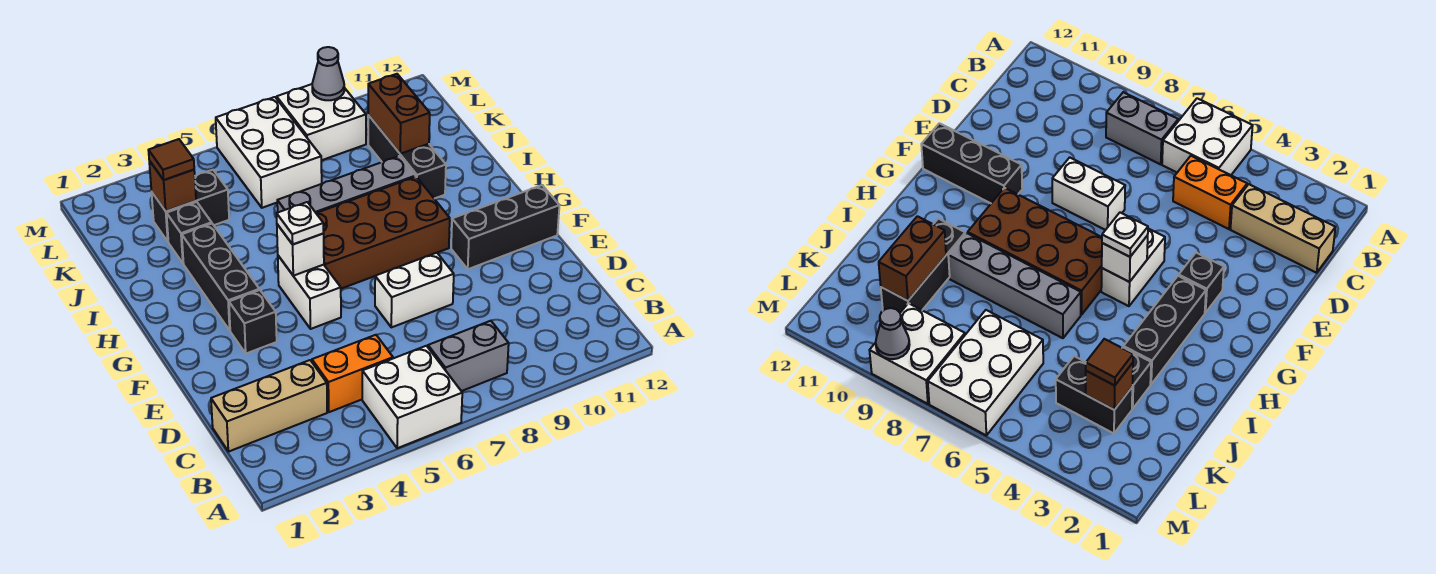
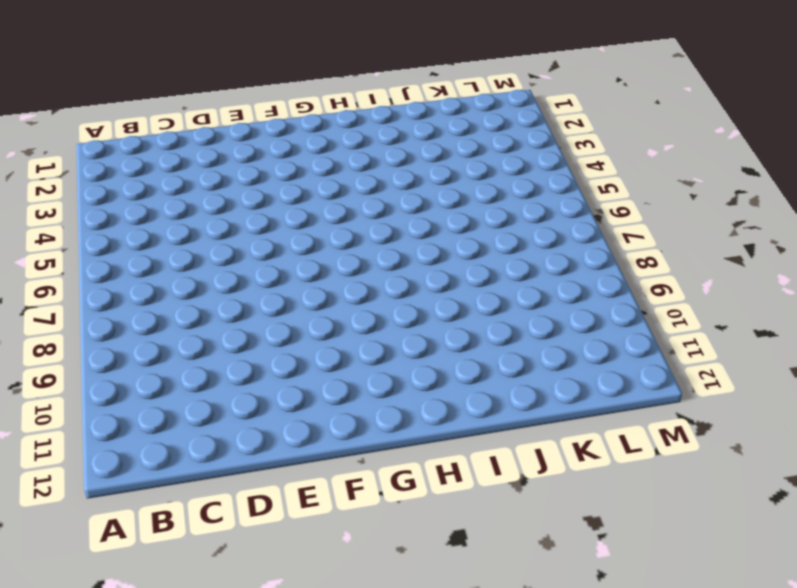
none -> white brick A5:B6 level 1
none -> grey brick B7:B8 level 1
none -> tan brick C1:C3 level 1

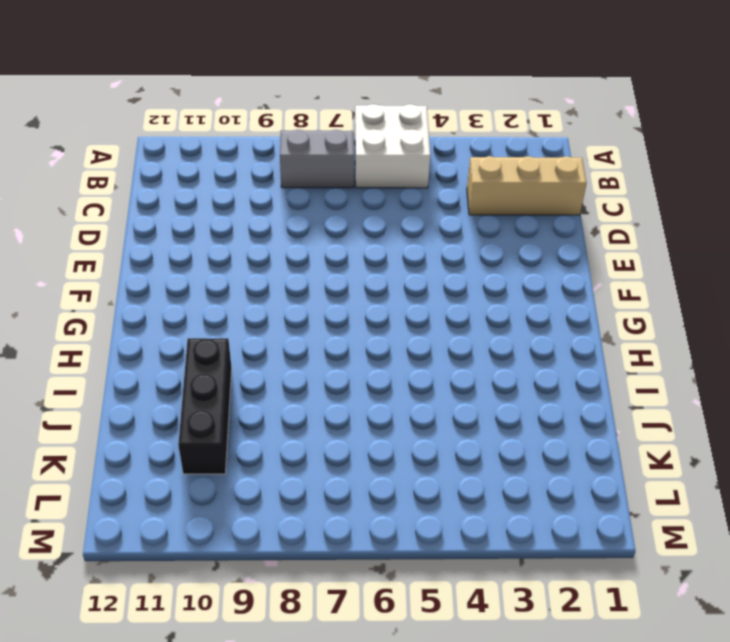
none -> orange brick C4:C5 level 1
none -> white brick E7:E8 level 1
none -> black brick F3 level 1

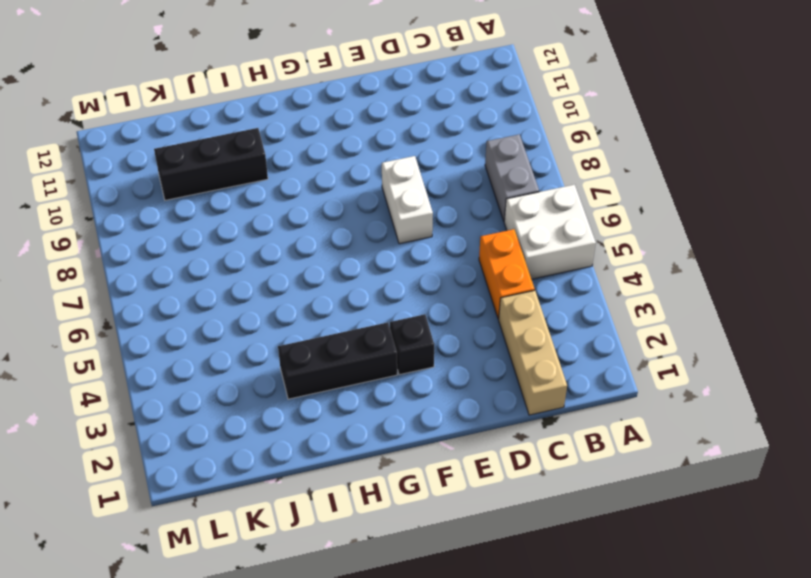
none -> white brick F5:G5 level 1
none -> black brick F10:F12 level 1
none -> brown brick G6:H9 level 1

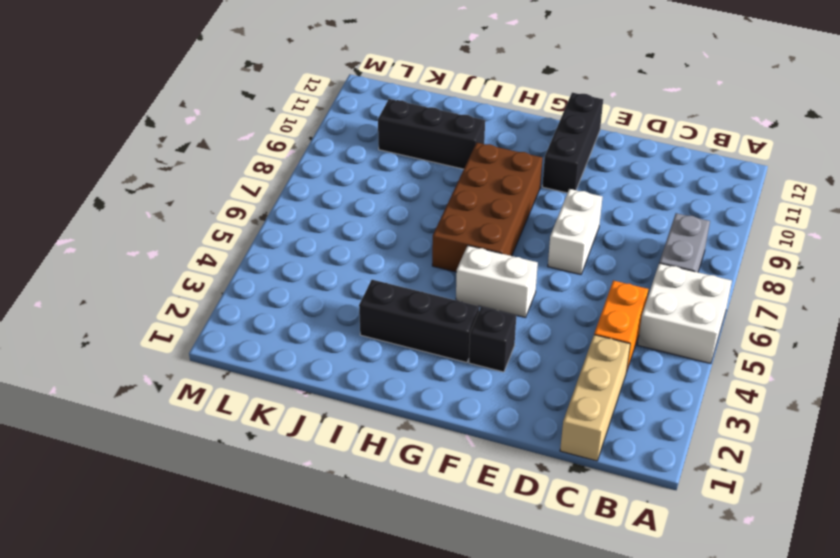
none -> grey brick I6:I9 level 1
none -> black brick J3 level 1
none -> black brick K3:K4 level 1

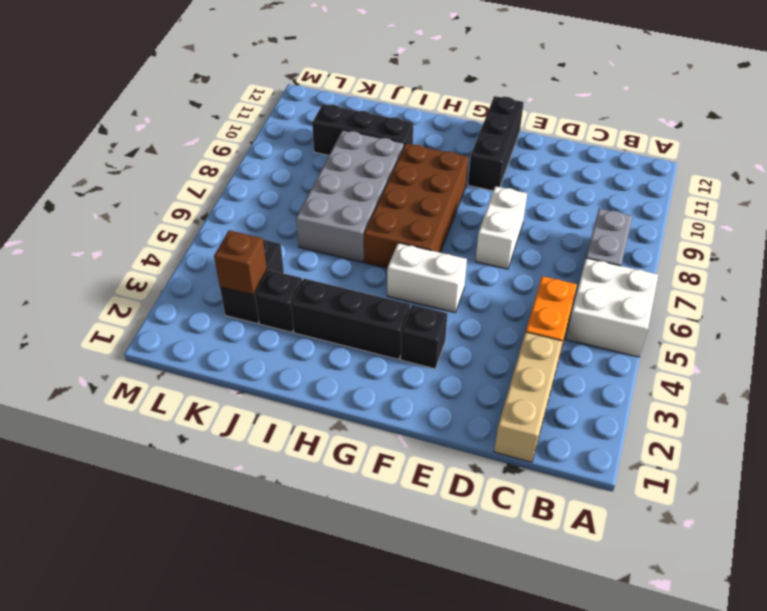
grey brick I6:J9 level 1 -> grey brick I6:I9 level 1
none -> white brick K6:M7 level 1
none -> white brick L8:M9 level 1
none -> white brick G5 level 2

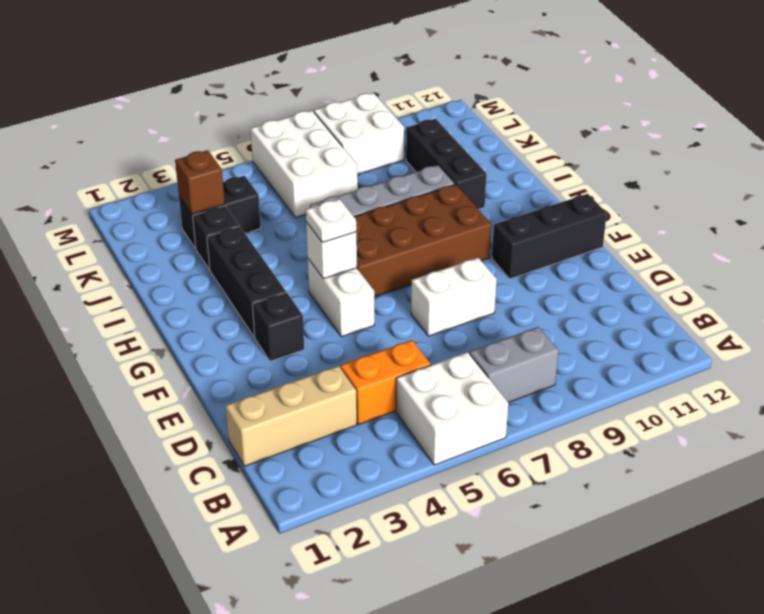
none -> brown brick J10:K10 level 2
none -> grey cone M9 level 2
none -> brown tile K3 level 3

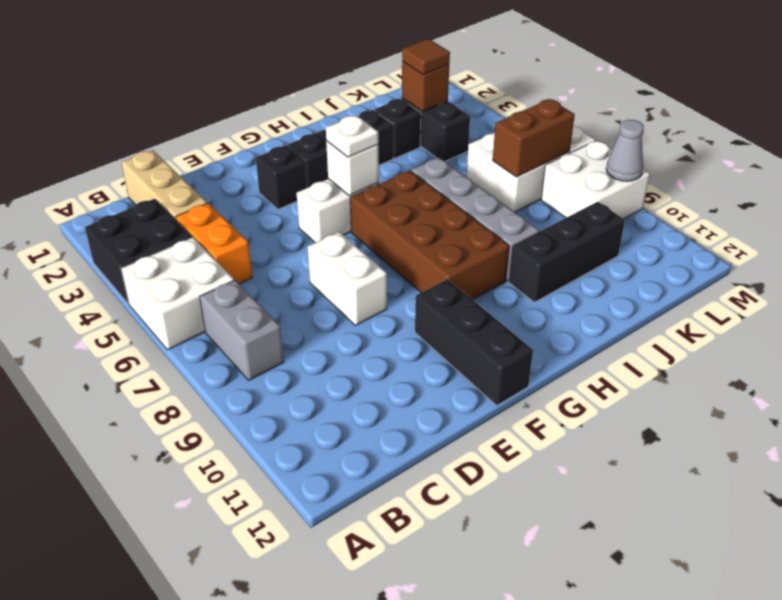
black brick A3:B4 level 1 -> none
brown brick K7:L7 level 2 -> brown brick J10:K10 level 2

